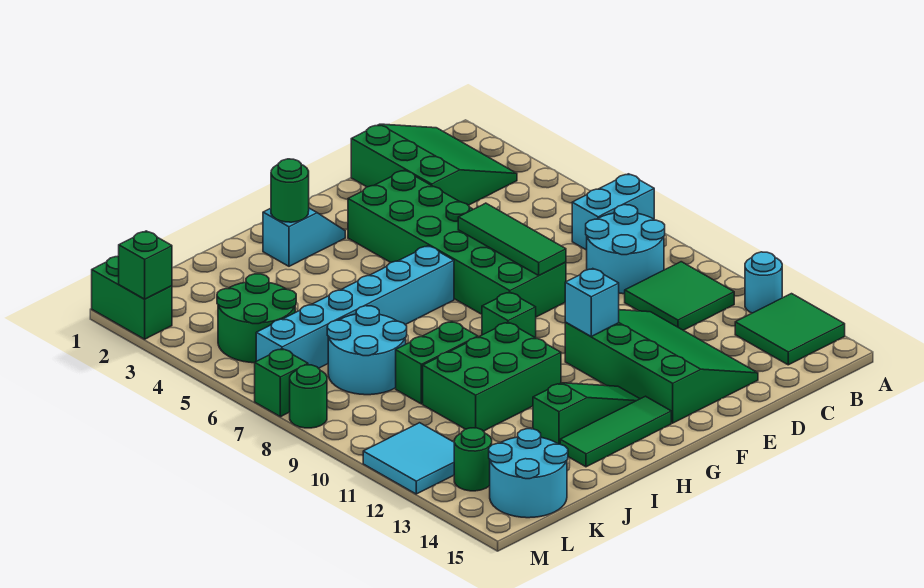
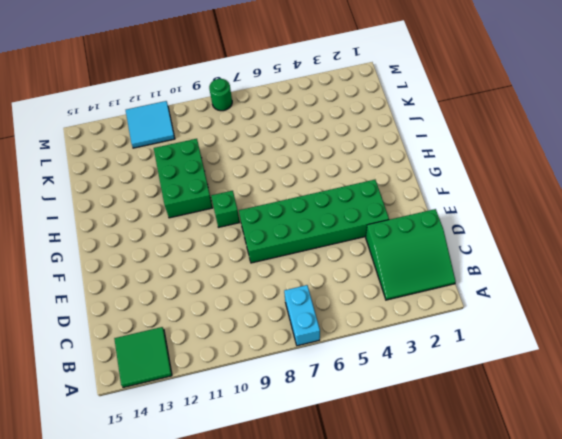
none -> cyan round brick A12 level 1
none -> cyan round brick B8:C9 level 1
none -> green tile B10:C11 level 1

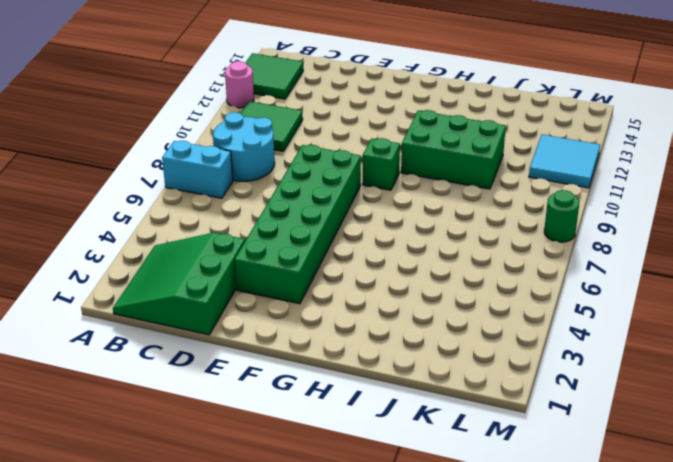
pink round brick A12 level 1 -> cyan round brick A12 level 1
none -> green slope D11:F14 level 1 top F
none -> cyan slope G2:H2 level 1 top H
none -> cyan brick G6:L6 level 1

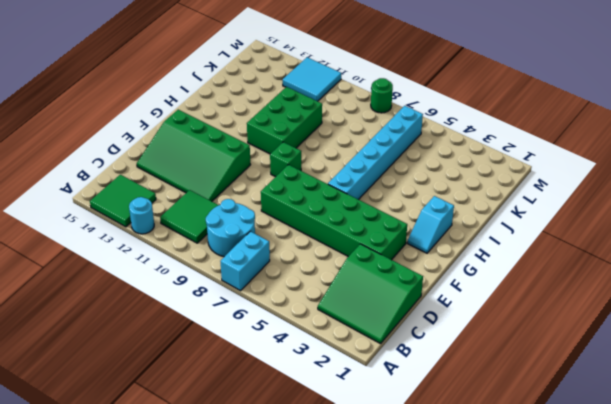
none -> green slope G13:I13 level 1 top I
none -> green tile G14:I14 level 1
none -> green brick I9:J9 level 1

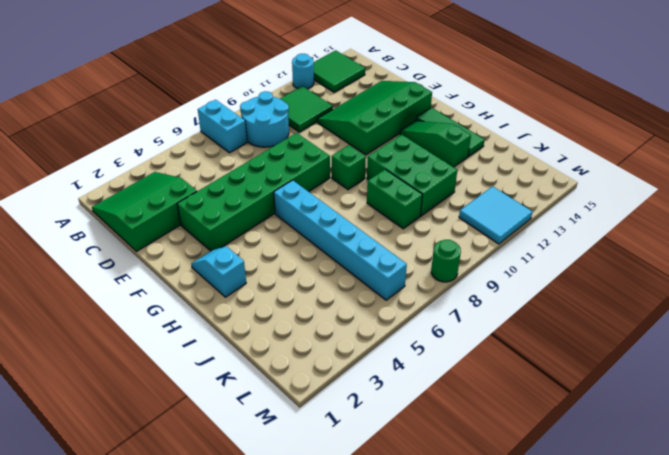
none -> cyan round brick J7:K8 level 1
none -> green round brick K4:L5 level 1
none -> cyan round brick K14:L15 level 1

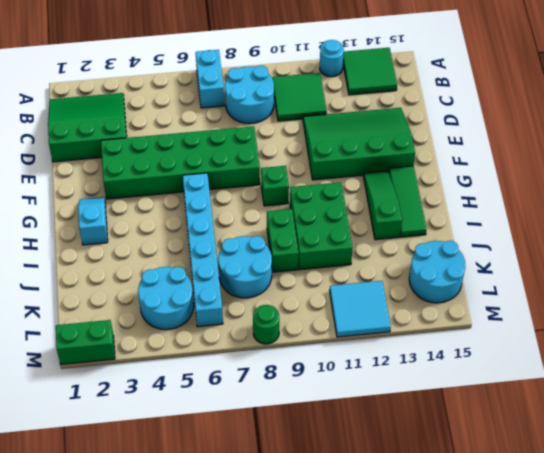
cyan round brick K4:L5 level 1 -> green round brick K4:L5 level 1
none -> green round brick L13 level 1
none -> green brick M7 level 1
none -> green tile E6:E8 level 2

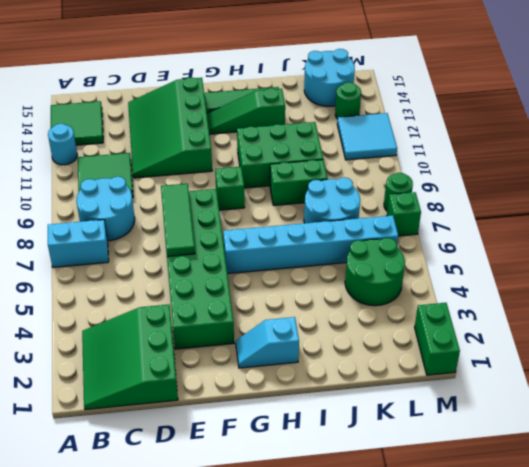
none -> cyan brick F11 level 2
none -> green round brick H2 level 2
none -> green brick M2 level 2

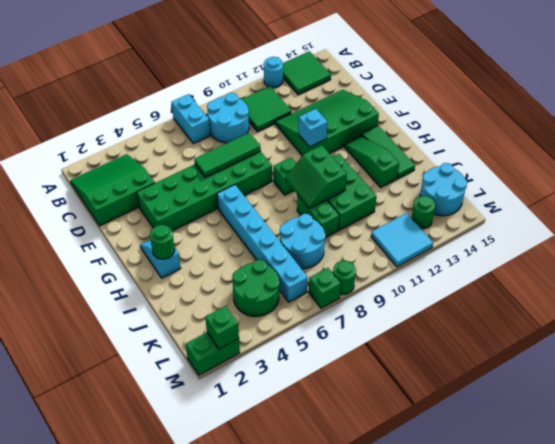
green slope H9:I10 level 2 top 10 -> none

